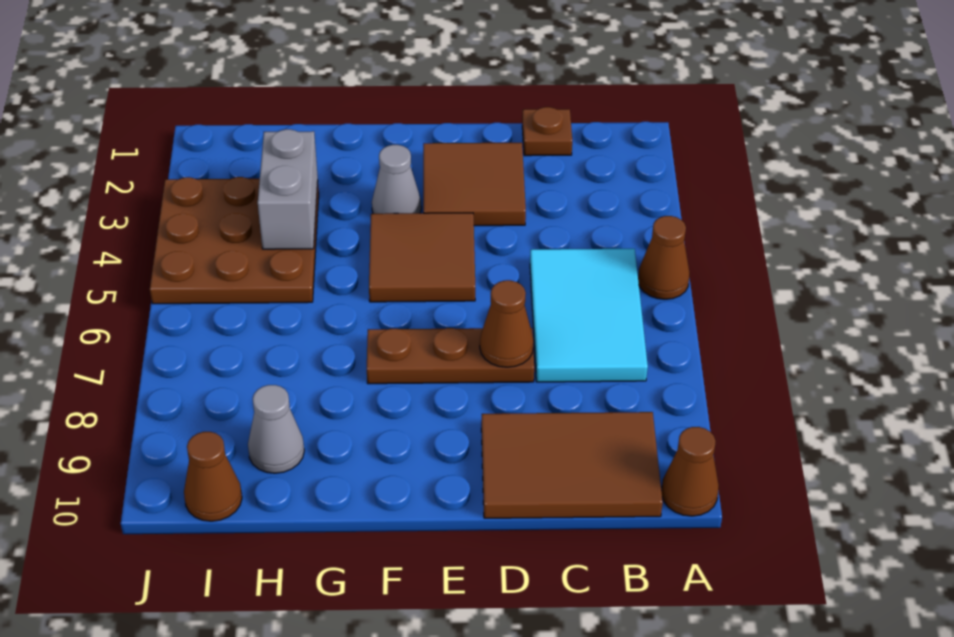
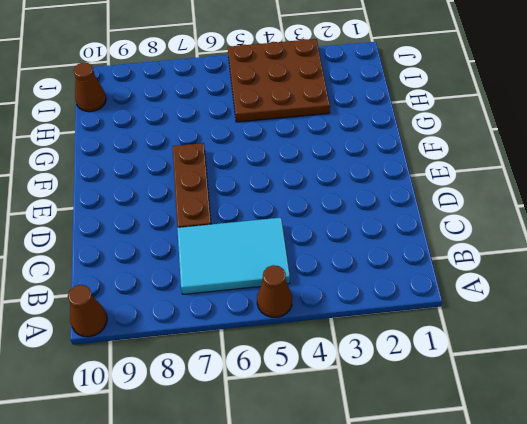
none -> brown tile B9:D10 level 1
none -> brown plate C1 level 1
none -> brown tile D2:E3 level 1

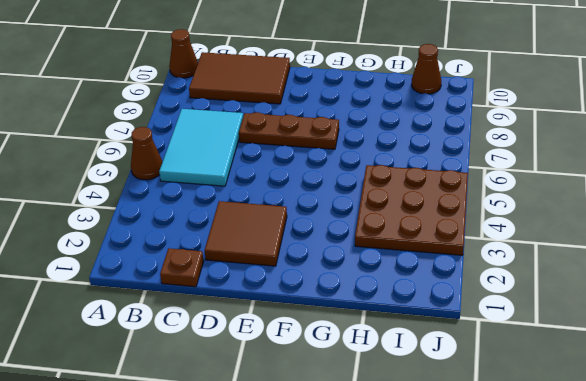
none -> brown tile E4:F5 level 1
none -> grey cone F3 level 1
none -> grey cone H9 level 1

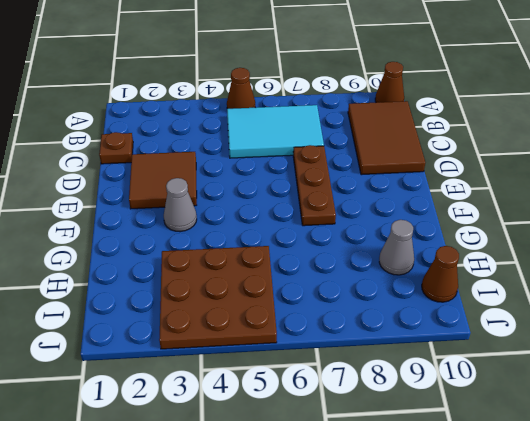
none -> brown tile E4:F5 level 1
none -> brown cone D7 level 2
none -> grey brick H3:H4 level 2

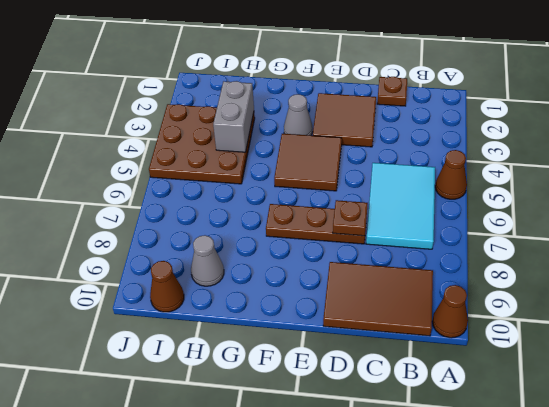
brown plate D7 level 2 -> brown cone D7 level 2

